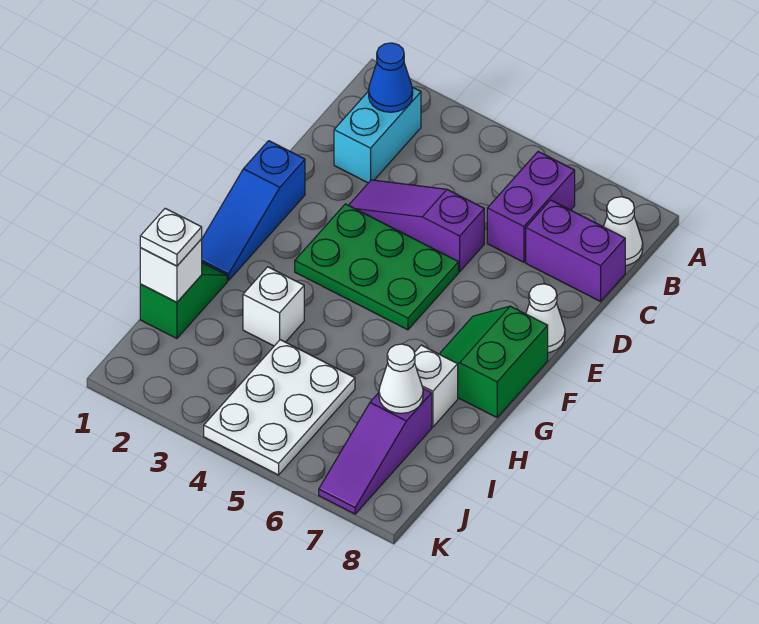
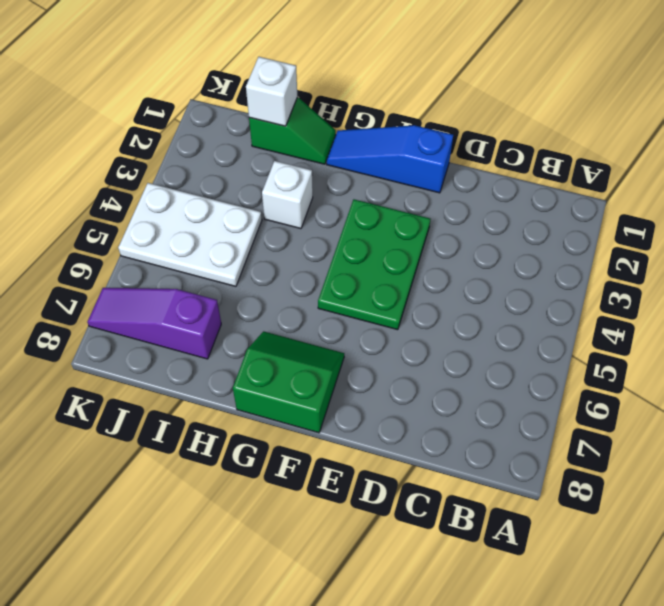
none -> cyan brick B2:C2 level 1
none -> purple brick B6:C6 level 1
none -> white cone B8 level 1

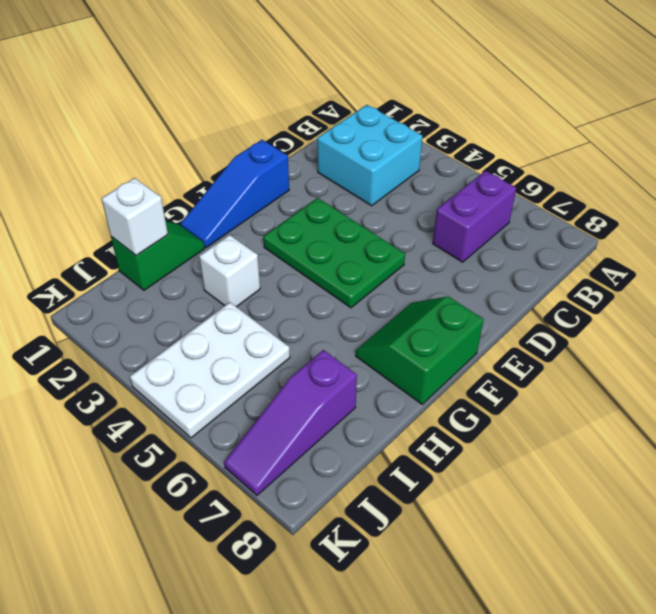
cyan brick B2:C3 level 1 -> cyan brick B2:C2 level 1
none -> white cone B8 level 1
none -> purple brick C7:C8 level 1
none -> purple slope D3:D5 level 1 top 5

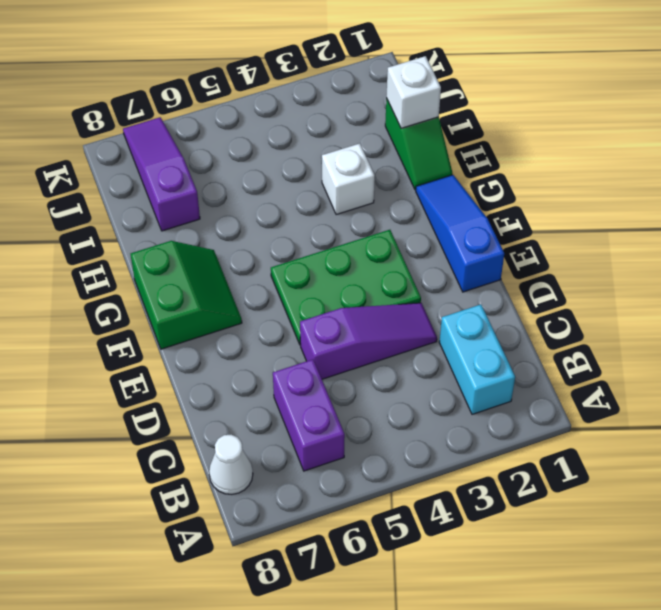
none -> purple brick C7:C8 level 1
none -> white cone E8 level 1
none -> white brick H7 level 1

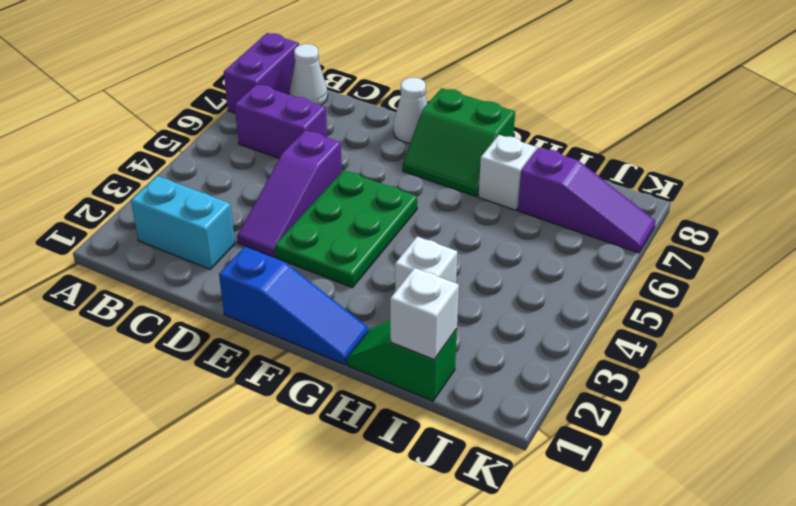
purple brick A7:A8 level 1 -> purple brick C7:C8 level 1
none -> white plate I4:K5 level 1
none -> blue cone B2 level 2
none -> white cone I7 level 2

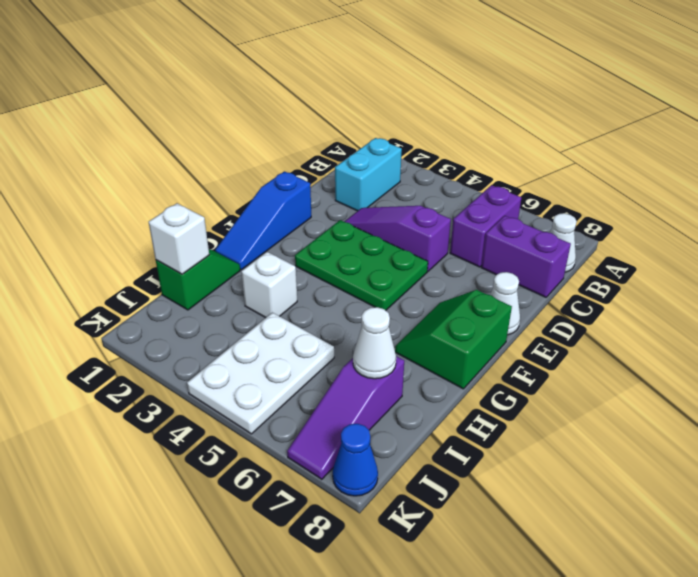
blue cone K8 level 1 -> blue cone B2 level 2
none -> white brick H7 level 1
none -> white plate I1 level 3

